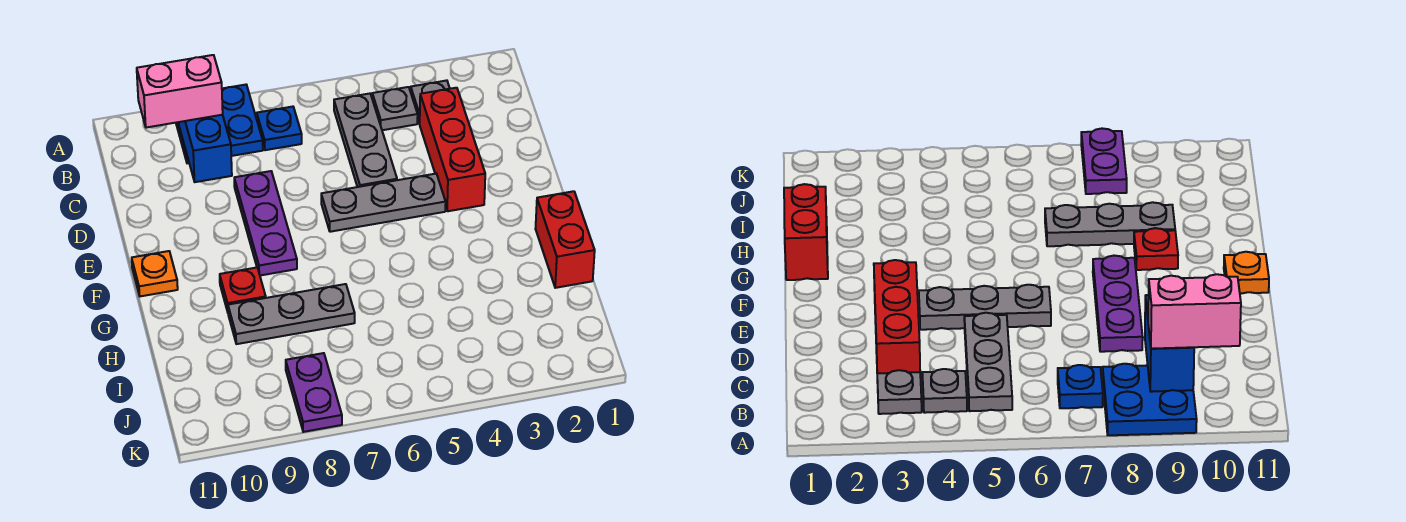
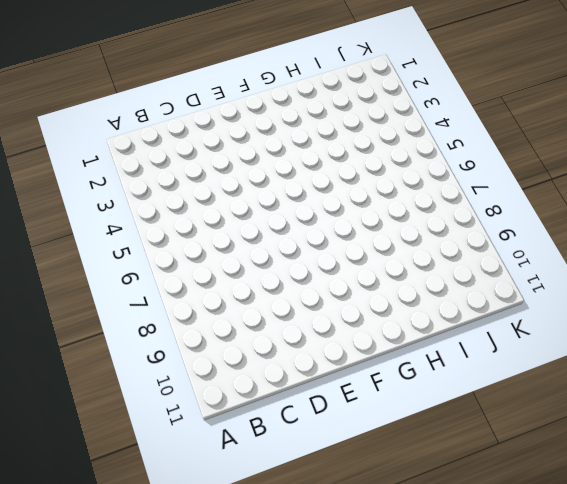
none -> blue plate A8:B9 level 1
none -> grey plate B3 level 1
none -> grey plate B4 level 1

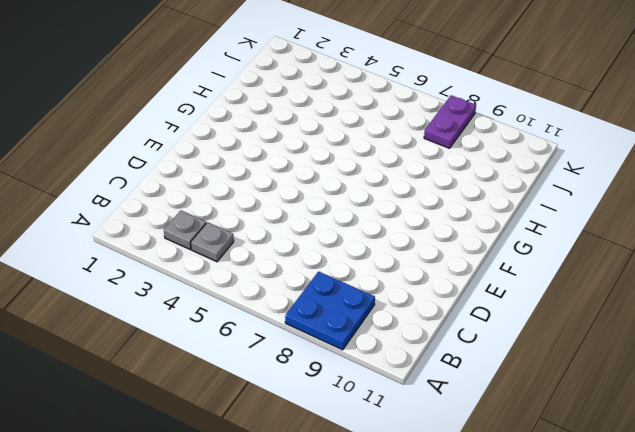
none -> grey plate B5:D5 level 1
none -> blue plate B7 level 1
none -> red brick C3:E3 level 1

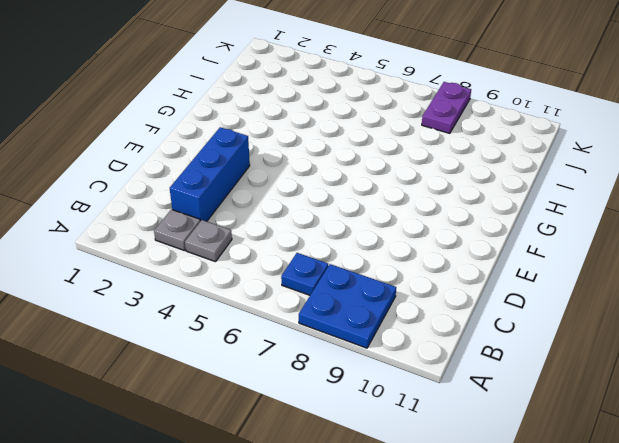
blue brick C3:E3 level 1 -> red brick C3:E3 level 1
none -> grey plate B5:D5 level 1
none -> purple plate D8:F8 level 1
none -> grey plate E4:E6 level 1

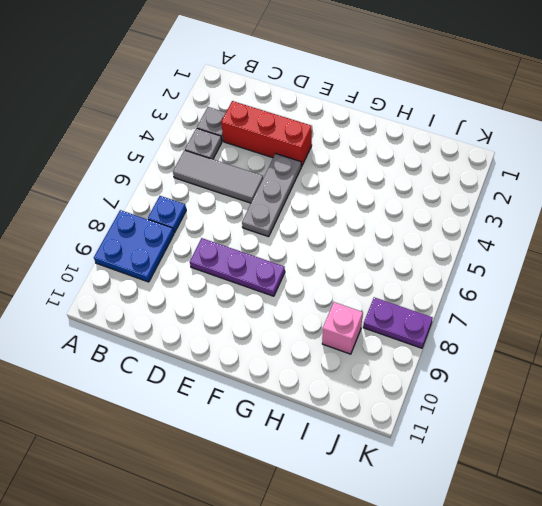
grey tile B5:D5 level 1 -> grey plate B5:D5 level 1
pink brick I9 level 1 -> none
none -> orange plate F11 level 1
none -> red brick G1:H1 level 1
none -> red plate G9 level 1

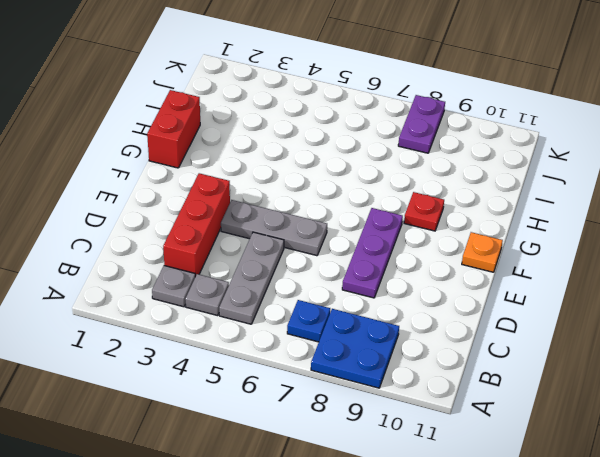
none -> grey plate H7:H9 level 1
none -> blue brick B9:C9 level 2
none -> pink brick B9:B10 level 3

